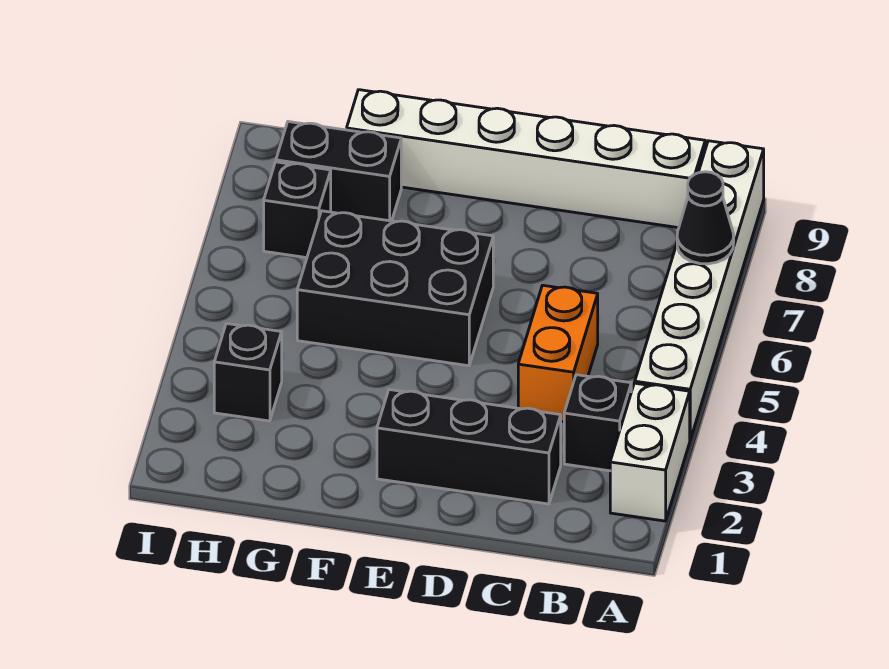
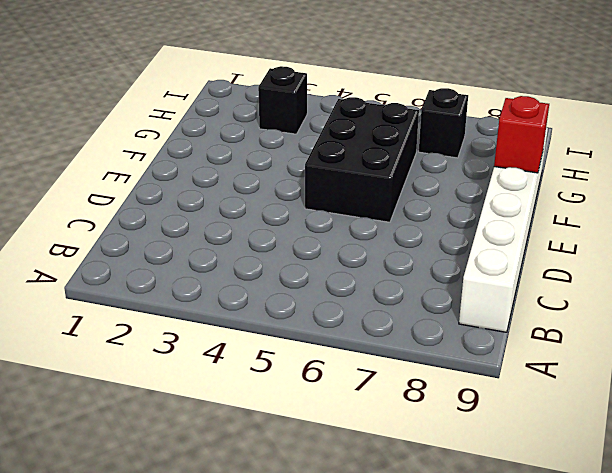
red brick F9 level 2 -> none
none -> white brick A2:A3 level 1
none -> white brick A4:A9 level 1

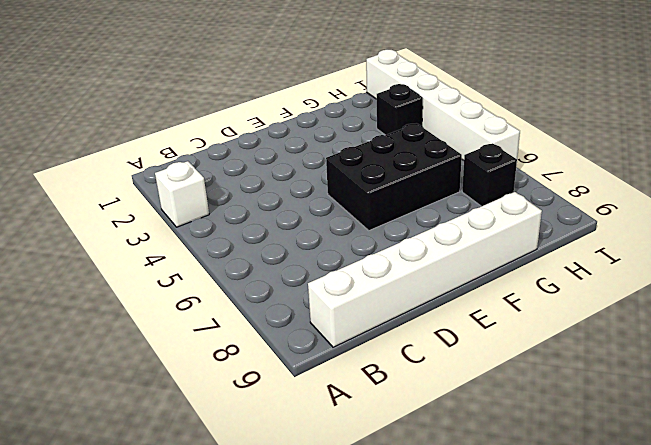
white brick A3 level 1 -> white brick A2:A3 level 1
white brick I1:I6 level 1 -> white brick A4:A9 level 1
none -> black brick B3 level 1
none -> black brick C2:E2 level 1

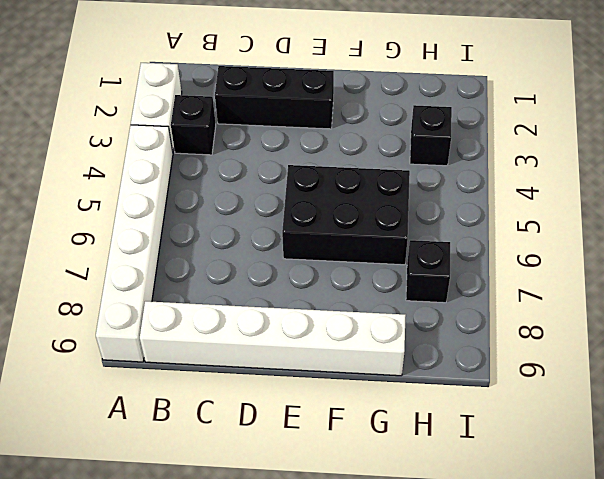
none -> orange brick C4:C5 level 1
none -> black brick G8:H8 level 1

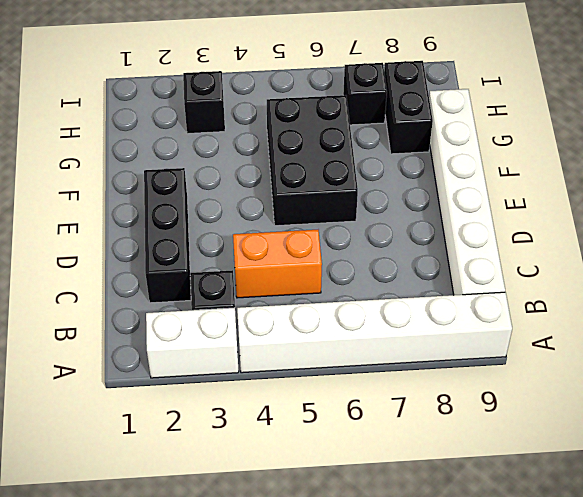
none -> black cone A7 level 2

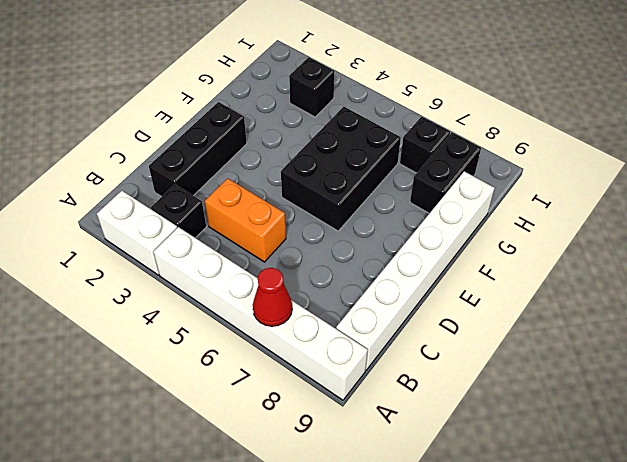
red cone A7 level 2 -> black cone A7 level 2

